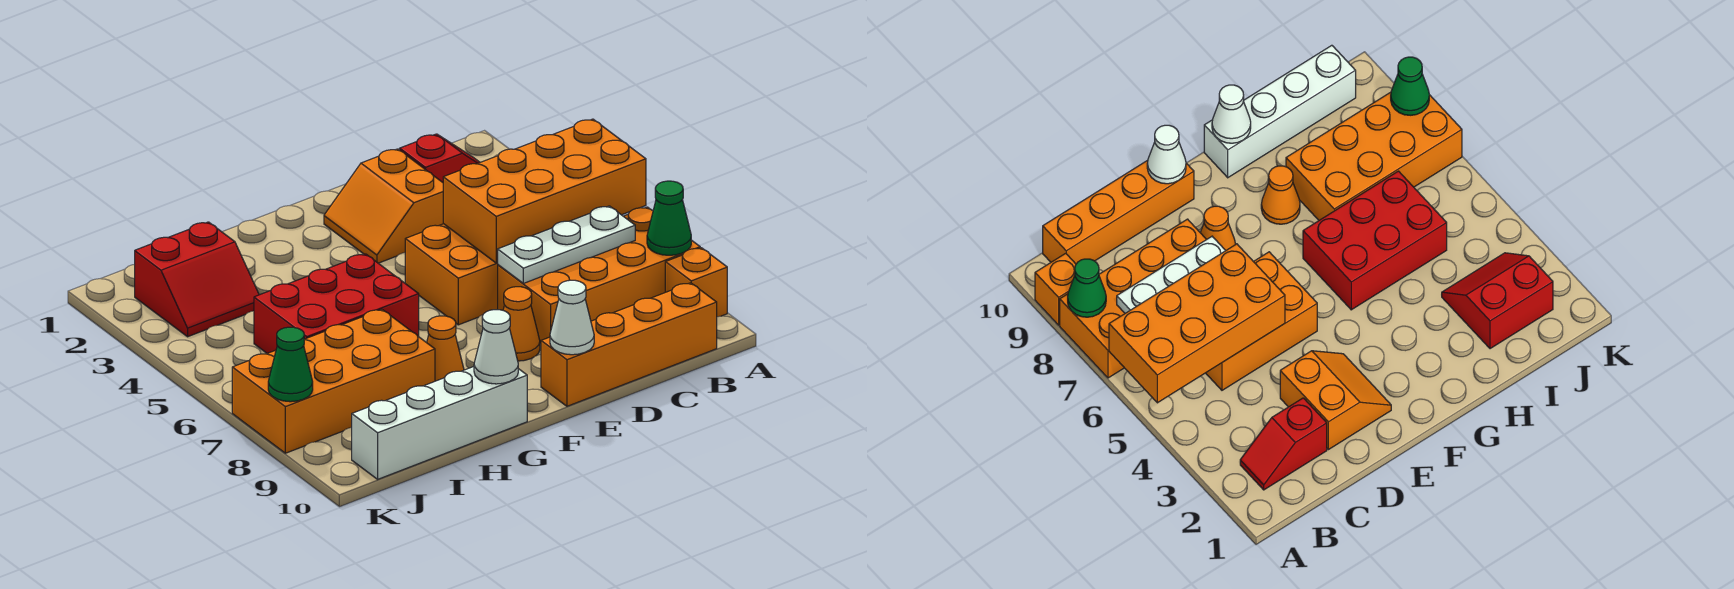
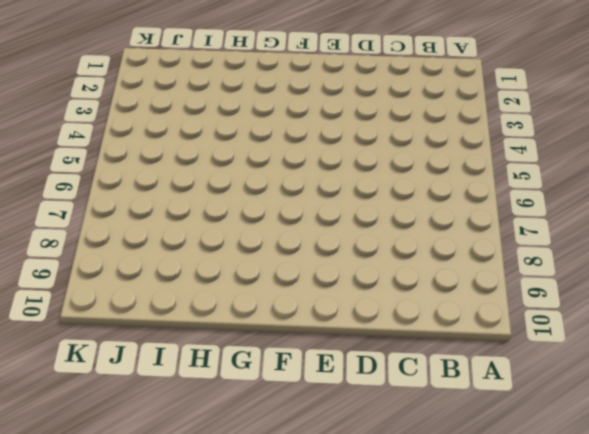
none -> orange brick A7:D8 level 1
none -> orange brick A9 level 1
none -> red slope B2:C2 level 1 top C

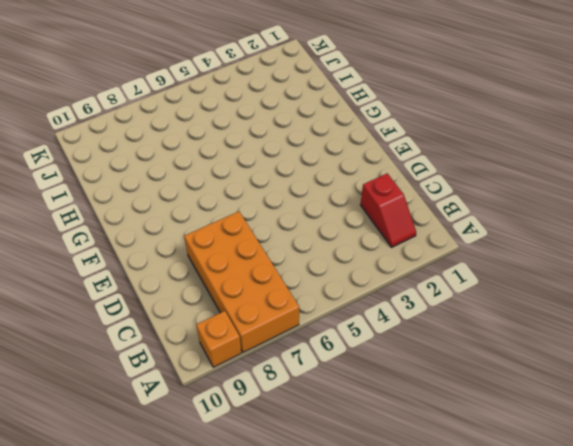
none -> orange brick B10:E10 level 1
none -> orange brick C5:E6 level 1
none -> orange slope D2:E3 level 1 top D

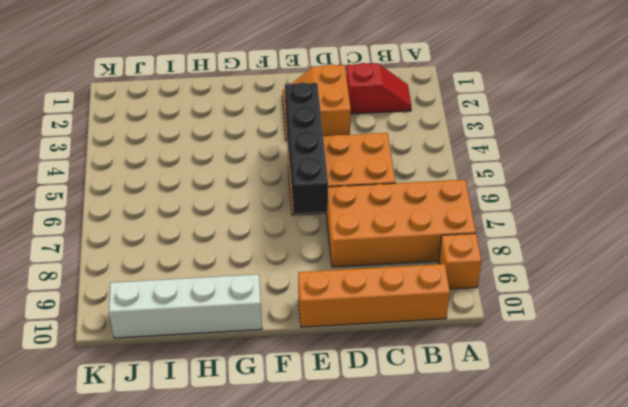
black brick E4:E7 level 2 -> none
none -> orange cone E8 level 1
none -> red brick G5:I6 level 1
none -> orange cone G8 level 1

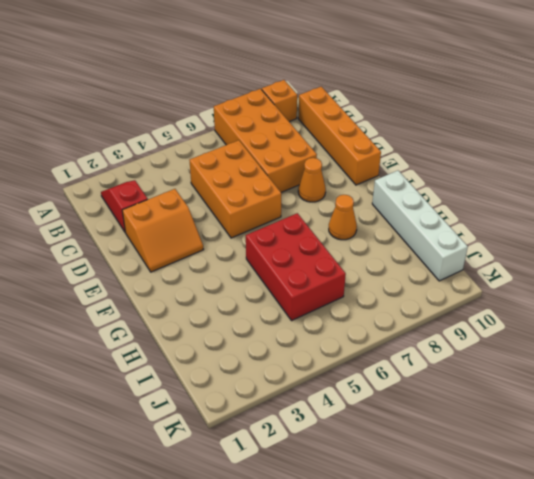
none -> orange brick H7:K8 level 1
none -> red slope I2:J3 level 1 top 2
none -> orange brick A5:D6 level 2

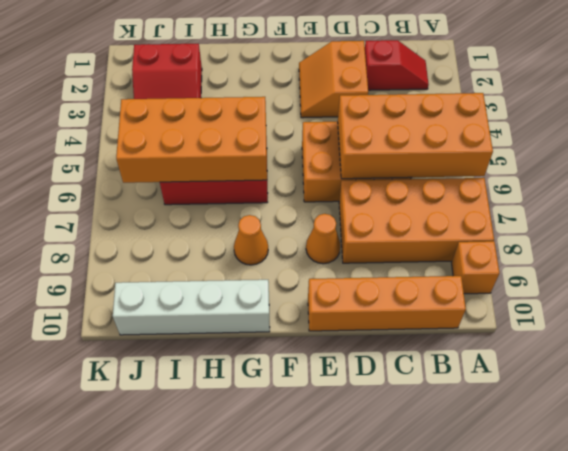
orange brick G5:J6 level 2 -> orange brick H7:K8 level 1
none -> green cone A8 level 2
none -> white plate B7:D7 level 2
none -> white cone E10 level 2

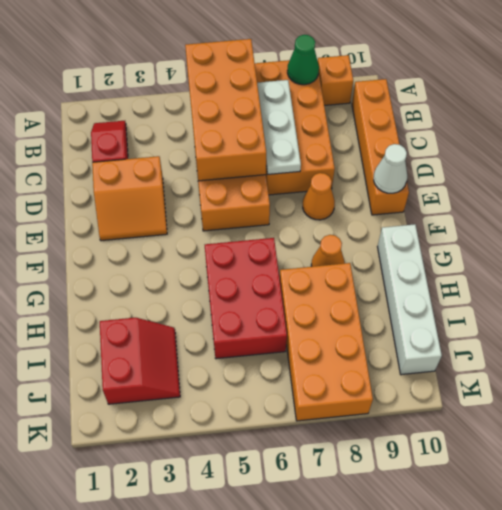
none -> white cone G10 level 2
none -> green cone K8 level 2

